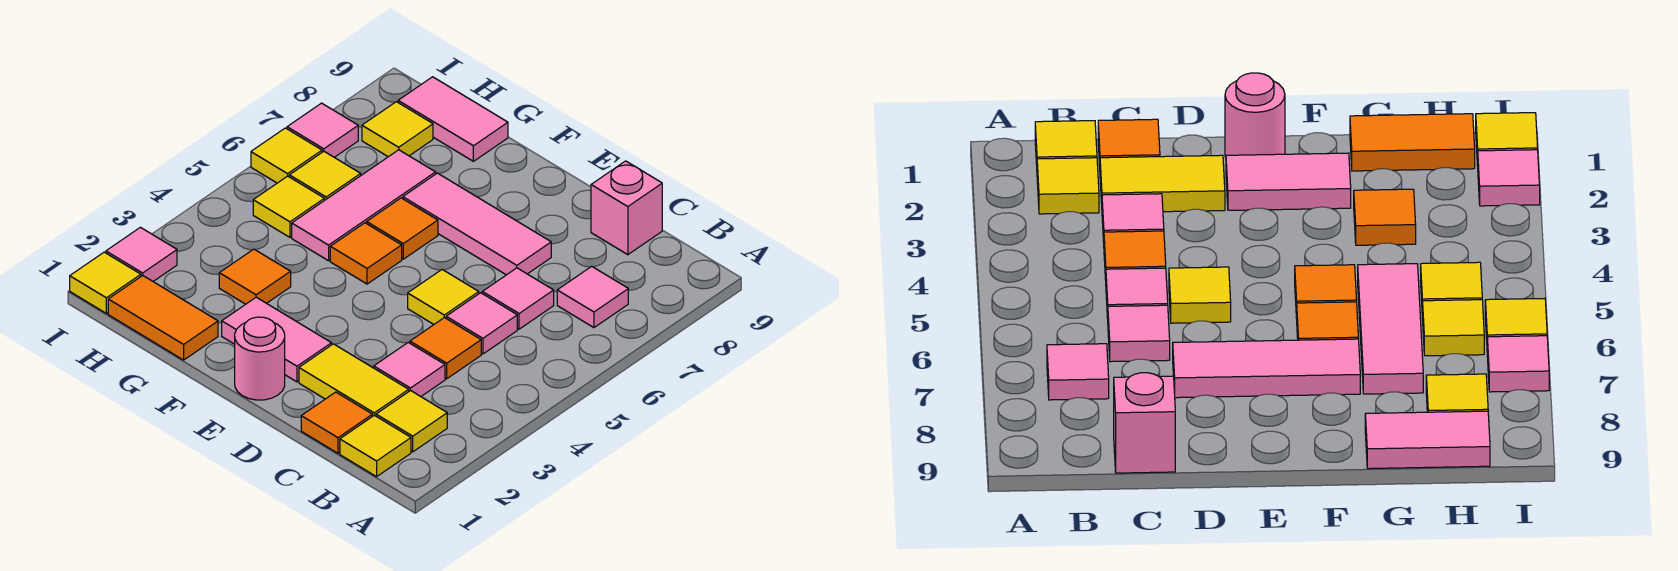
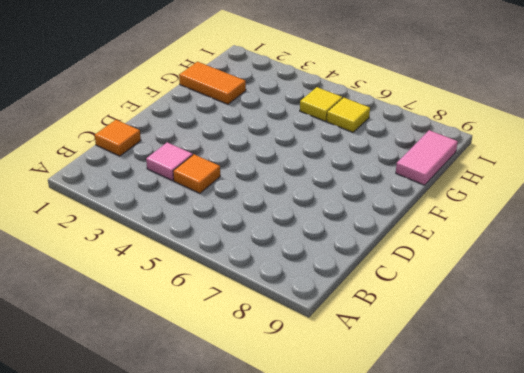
orange tile G1:G2 level 1 -> orange tile G1:H1 level 1
none -> yellow tile B1 level 1
none -> yellow tile B2 level 1
none -> pink tile B7 level 1

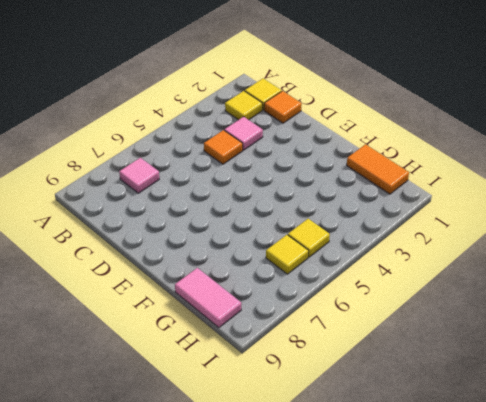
none -> yellow tile C2:D2 level 1
none -> pink tile C5 level 1
none -> pink tile C6 level 1

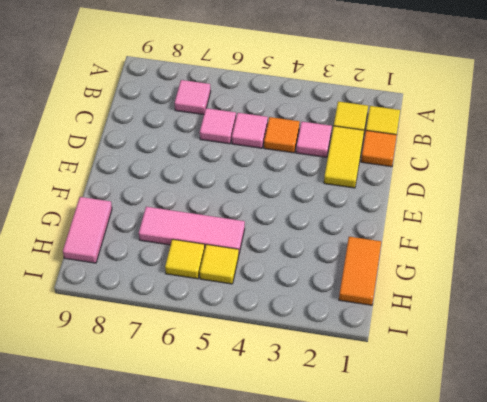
none -> pink brick C9 level 1
none -> yellow tile D5 level 1
none -> pink tile D7:F7 level 1

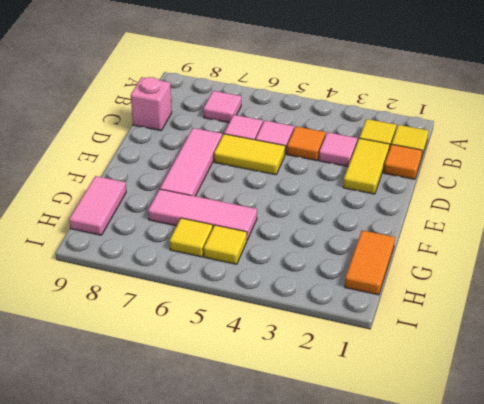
yellow tile D5:D6 level 1 -> yellow tile D5 level 1
none -> pink round brick E1 level 1
none -> pink tile E2:F2 level 1
none -> orange tile F5 level 1

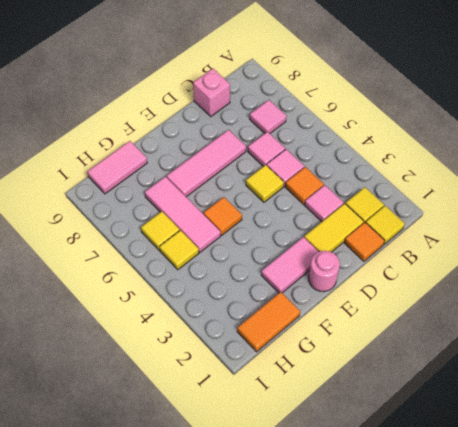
none -> orange tile F6 level 1
none -> orange tile G3 level 1
none -> yellow tile H8 level 1

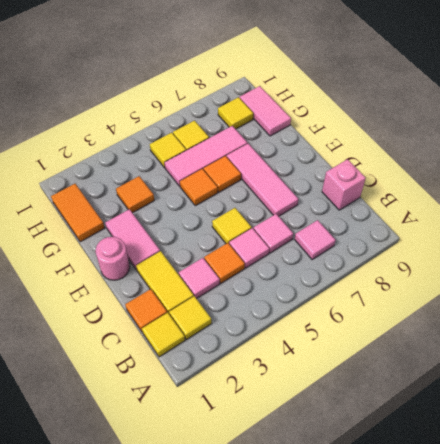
none -> yellow tile I1 level 1
none -> pink tile I2 level 1
none -> yellow tile I6 level 1

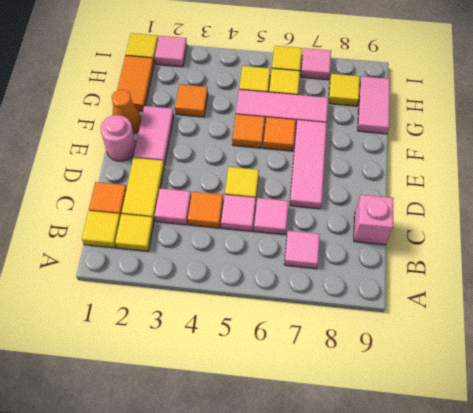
orange cone F1 level 1 -> none

